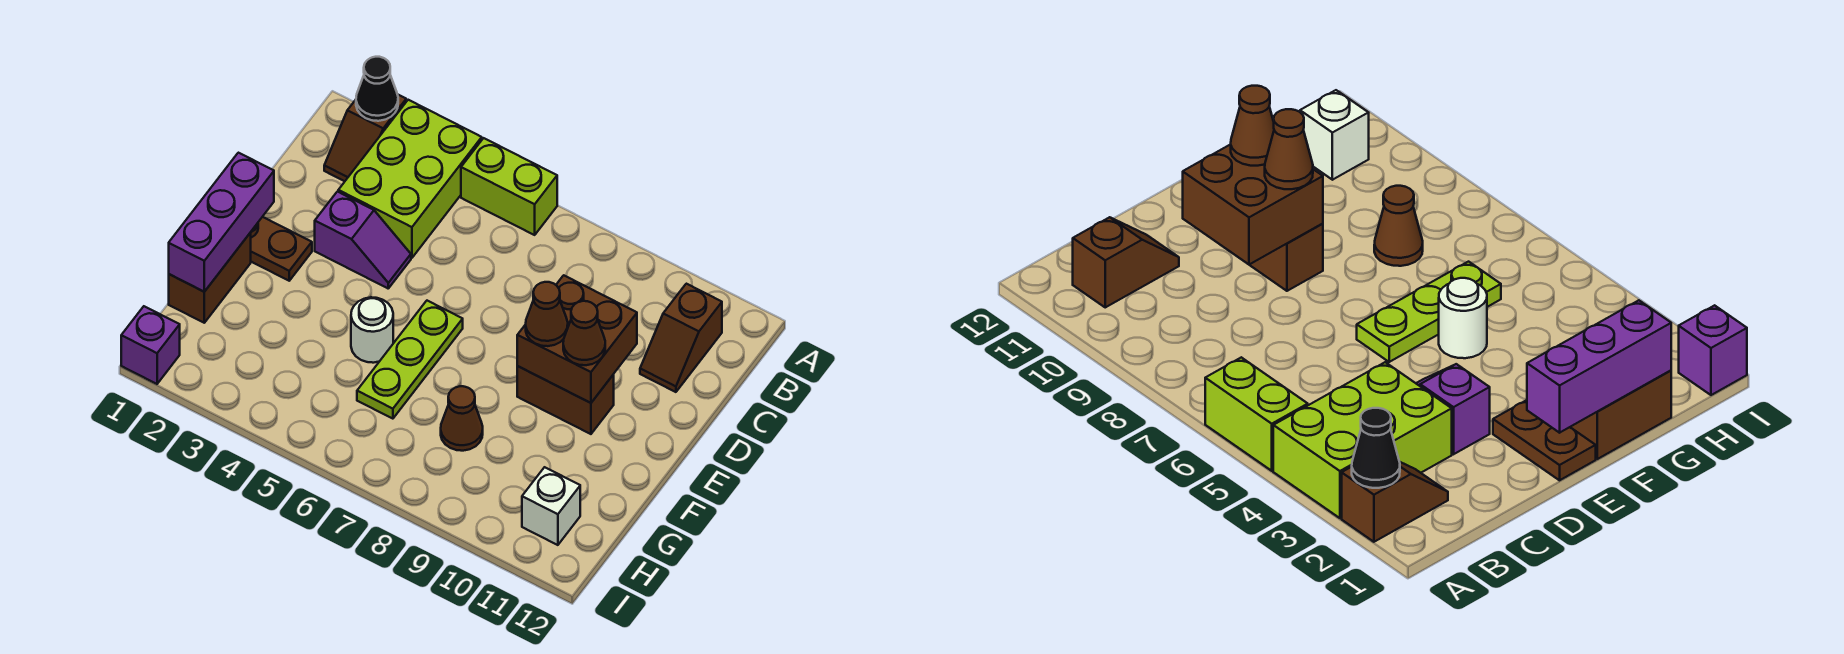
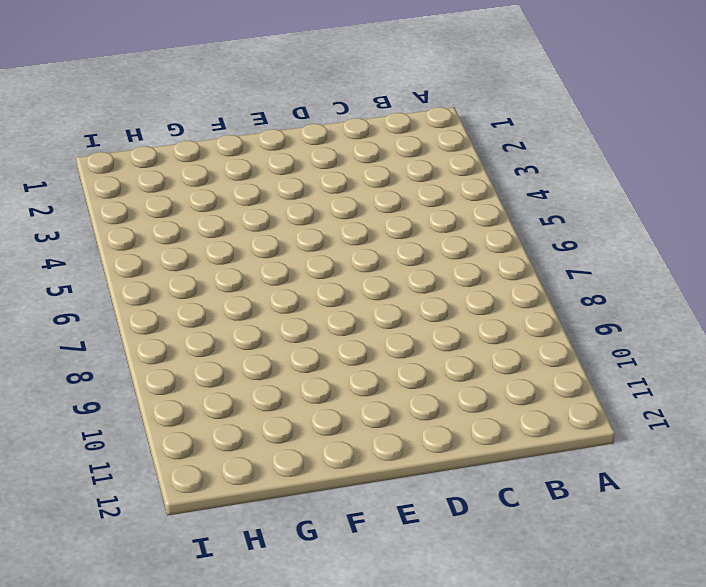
none -> brown slope A2:B2 level 1 top A
none -> lime brick A3:C4 level 1
none -> lime brick A5:A6 level 1

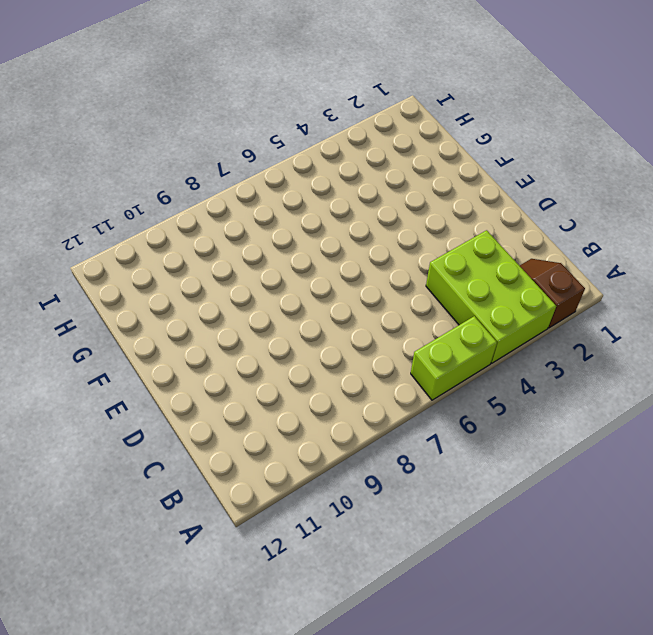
none -> brown slope B11:C11 level 1 top B
none -> purple slope D3:D4 level 1 top 3
none -> brown plate E1:E2 level 1

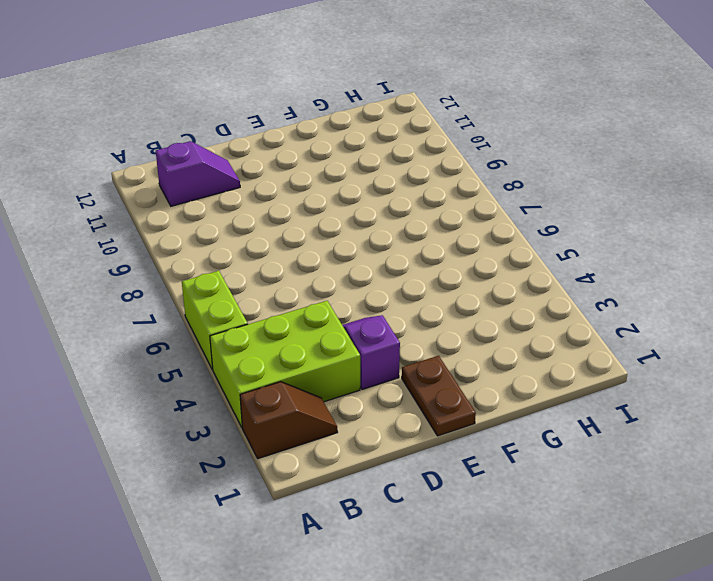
purple slope B11:C11 level 1 top B -> brown slope B11:C11 level 1 top B
none -> lime plate E6:G6 level 1
none -> brown brick E9:E10 level 1
none -> brown brick F1:G1 level 1

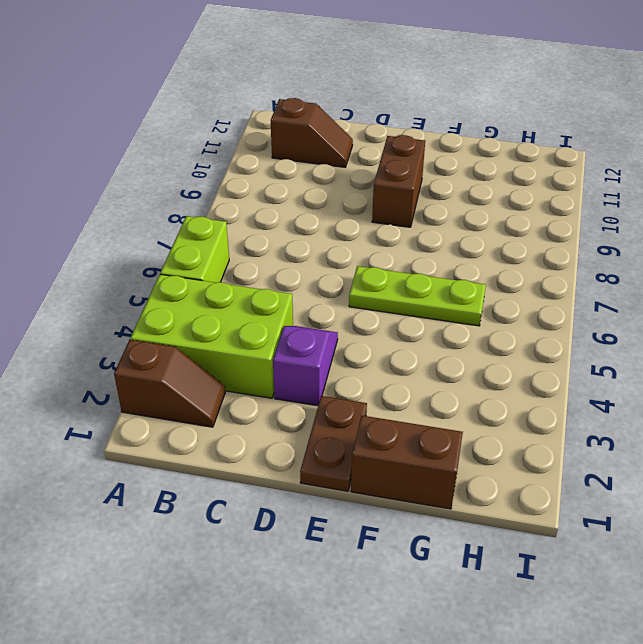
none -> white round brick F5 level 1
none -> brown cone G8 level 1
none -> white brick H11 level 1

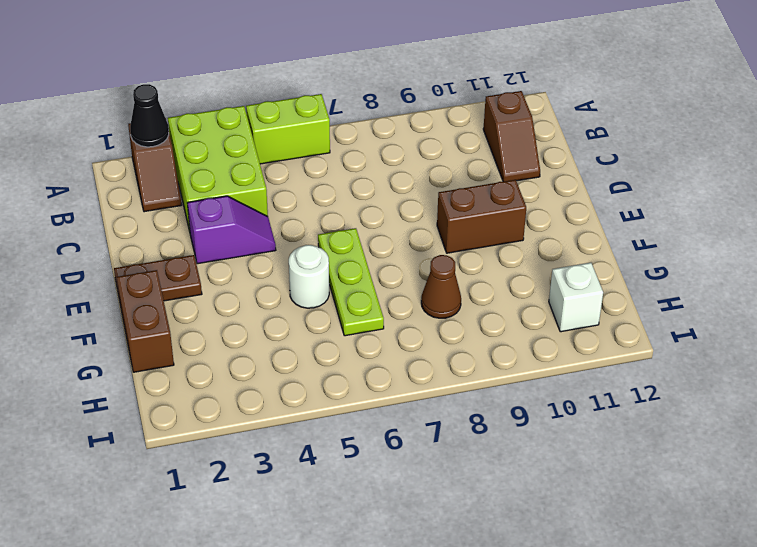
none -> purple brick I1 level 1
none -> brown brick D9:E10 level 2
none -> purple brick E1:G1 level 2

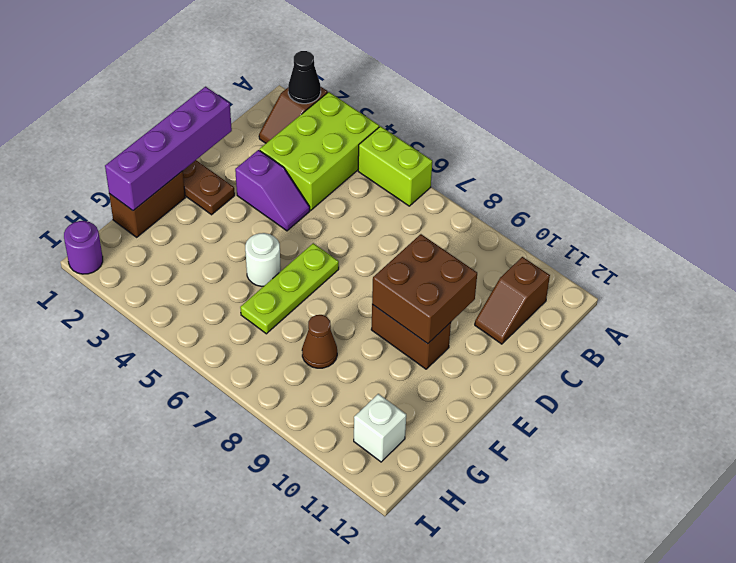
purple brick D1:G1 level 2 -> purple brick E1:G1 level 2
purple round brick I1 level 1 -> purple brick I1 level 1
none -> brown cone E9 level 3
none -> brown cone E10 level 3

